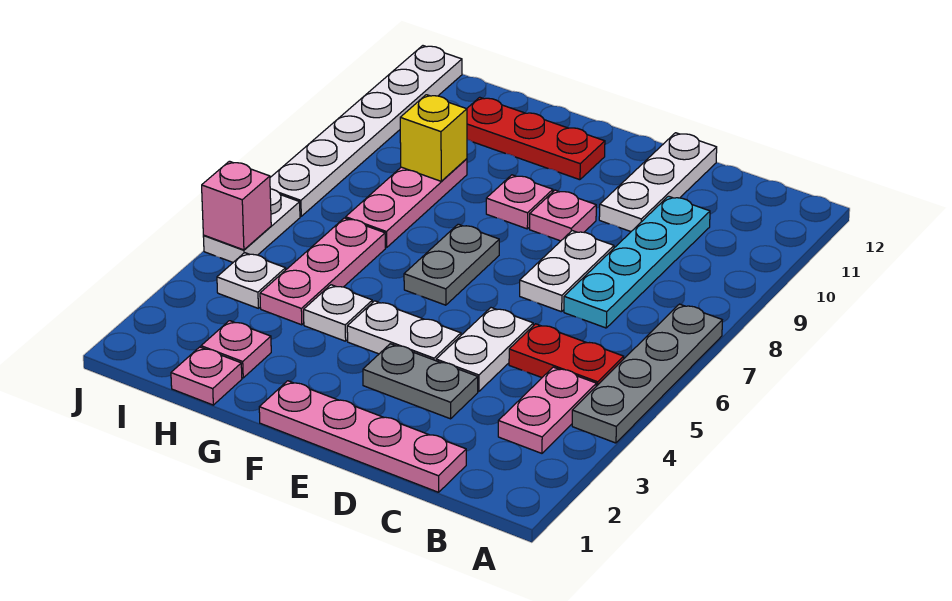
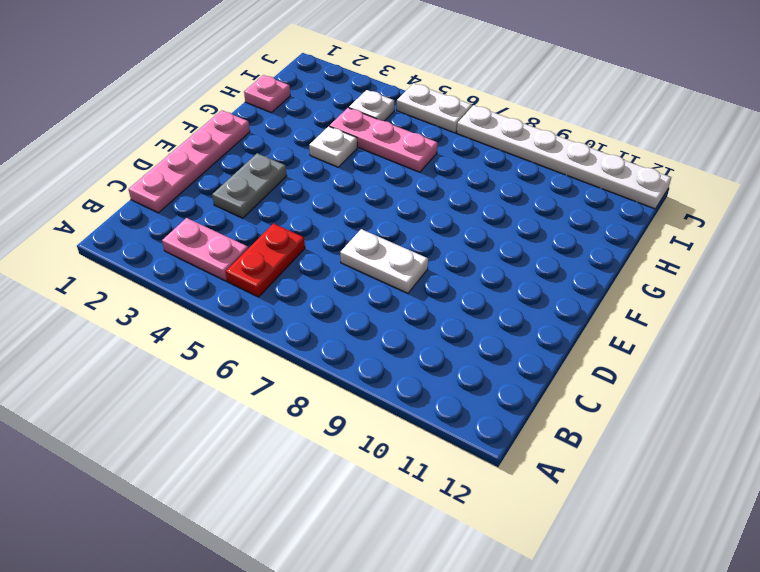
none -> grey plate A4:A7 level 1
none -> cyan plate C7:C10 level 1
none -> white plate D4:D5 level 1

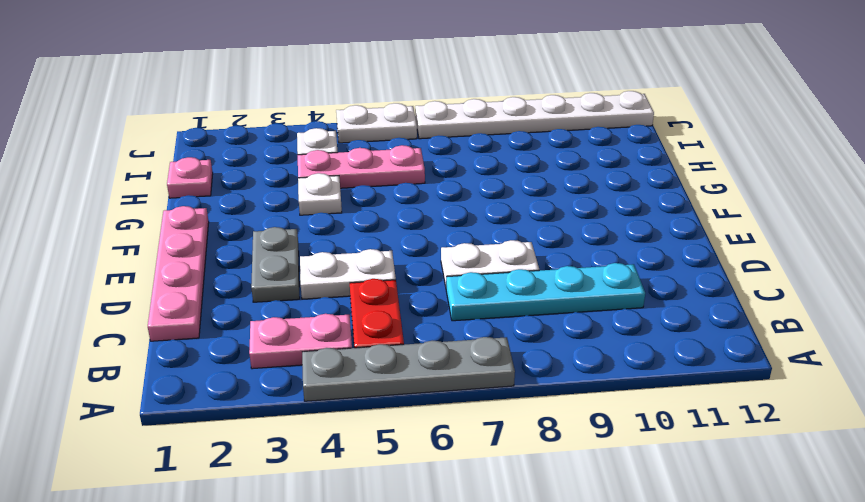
none -> white plate D10:D12 level 1
none -> white plate E4:F4 level 1
none -> pink plate E9 level 1

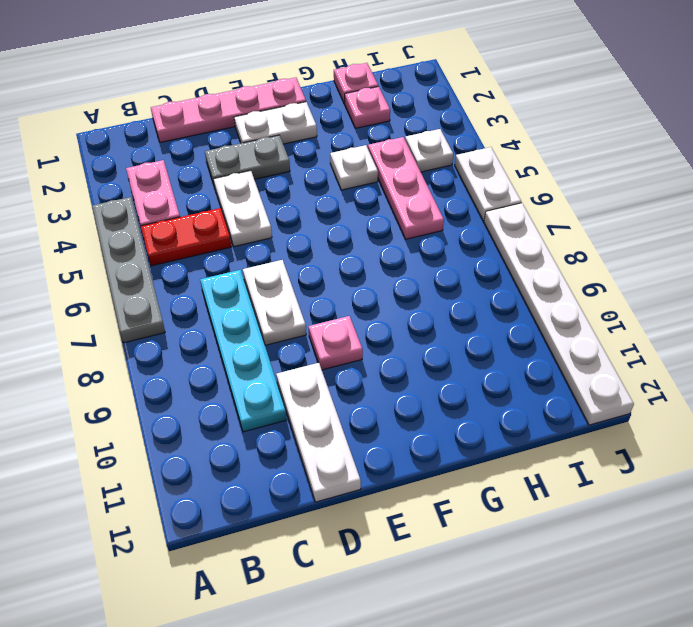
white plate E2:F2 level 1 -> white plate E4:F4 level 1
none -> grey plate F6:F7 level 1
none -> pink plate F9 level 1
none -> red plate F11:H11 level 1

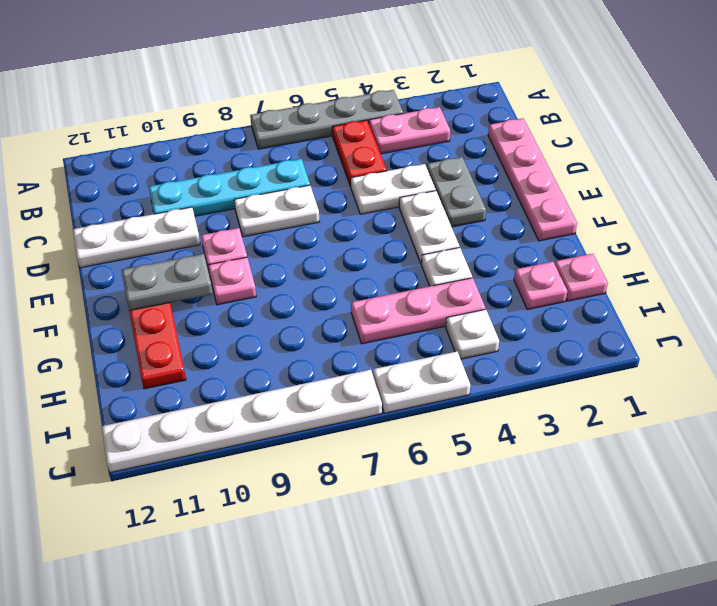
grey plate F10:F11 level 2 -> grey plate F6:F7 level 1
none -> pink plate H7:H9 level 1
none -> yellow brick H9 level 2
none -> pink brick J5 level 2

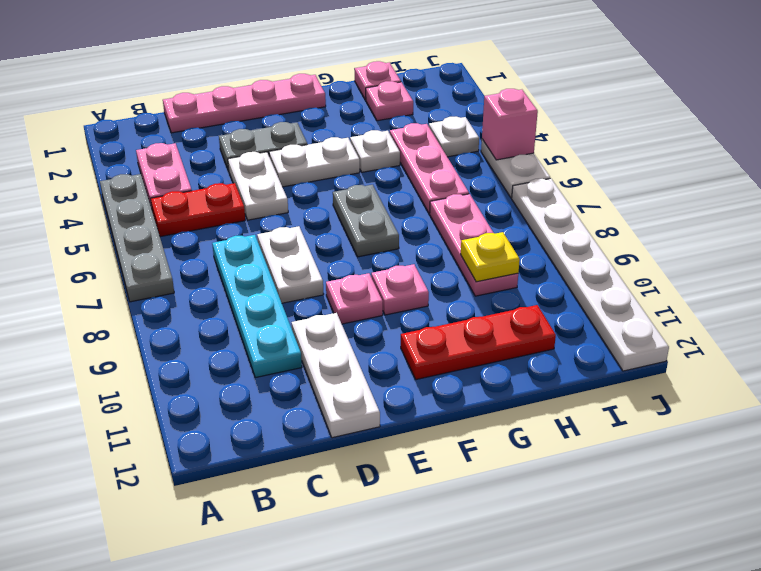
yellow plate H9 level 2 -> yellow brick H9 level 2

